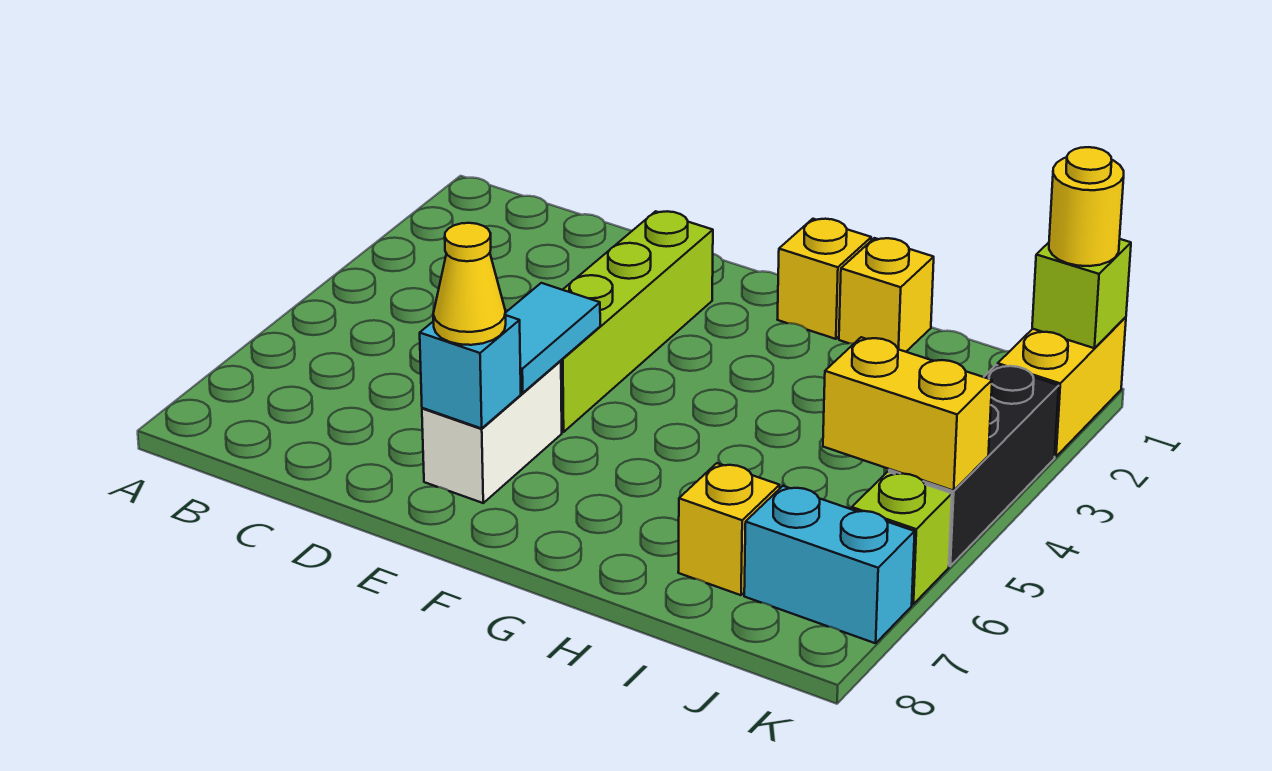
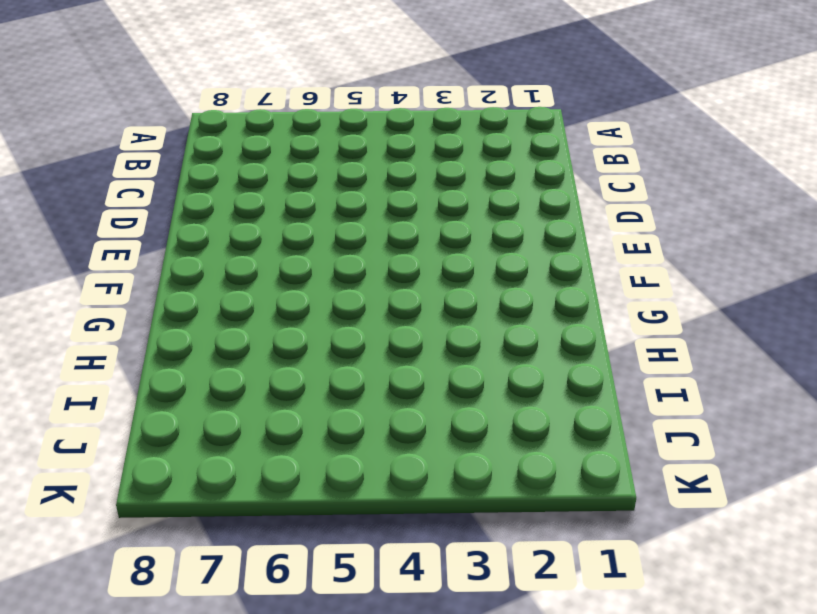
none -> lime brick E2:E5 level 1
none -> white brick E6:E7 level 1
none -> yellow brick G1 level 1

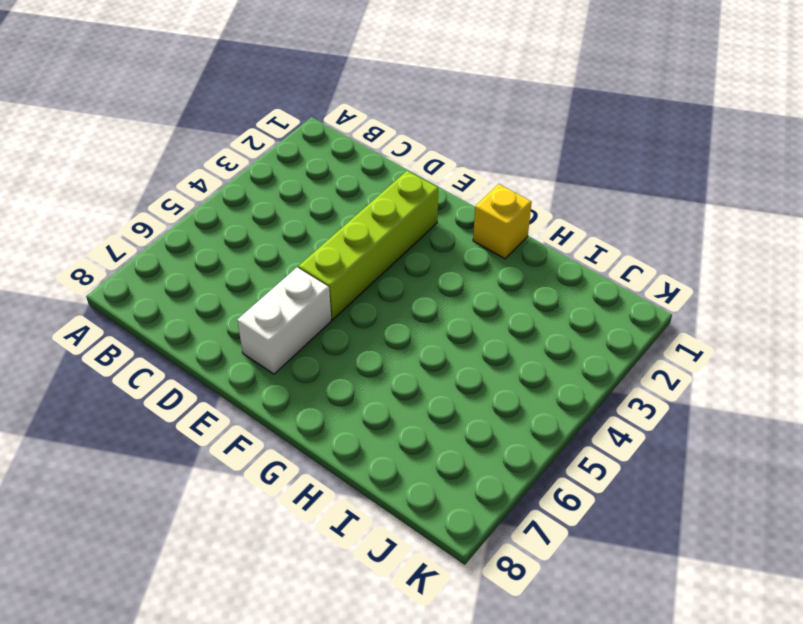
none -> yellow brick H1 level 1
none -> yellow brick I7 level 1
none -> cyan brick J7:K7 level 1

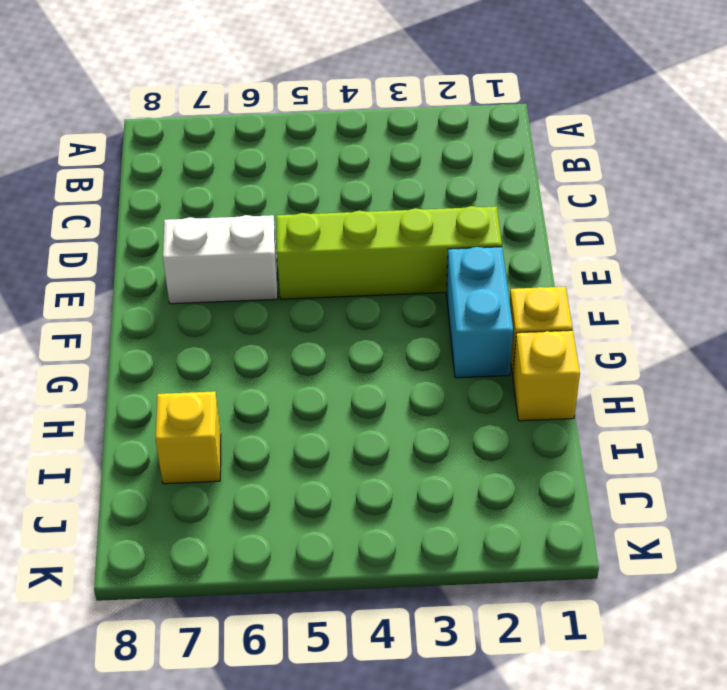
cyan brick F2:G2 level 1 -> cyan brick J7:K7 level 1
none -> yellow brick K1:K2 level 1
none -> black brick K3:K5 level 1
none -> lime brick K6 level 1

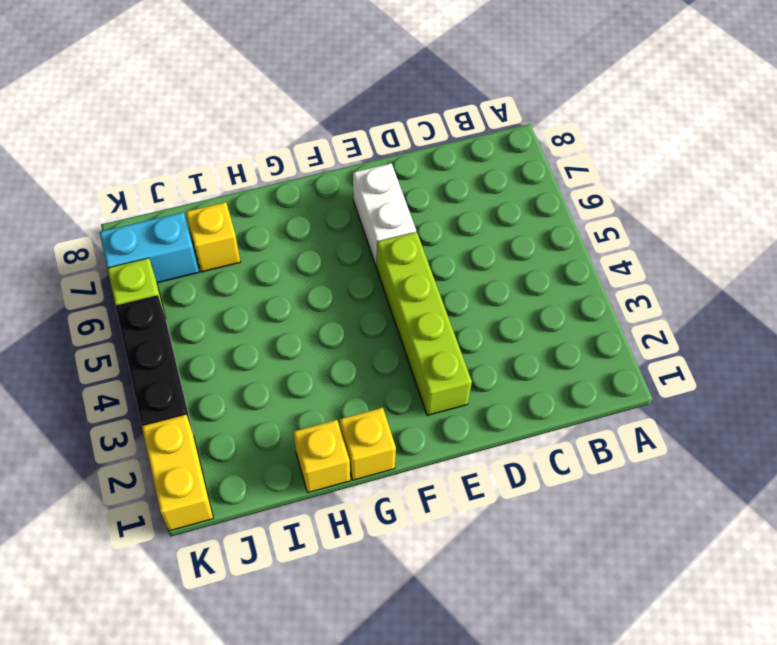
none -> cyan tile E5:E6 level 2
none -> cyan brick E7 level 2
none -> yellow brick J5:K5 level 2

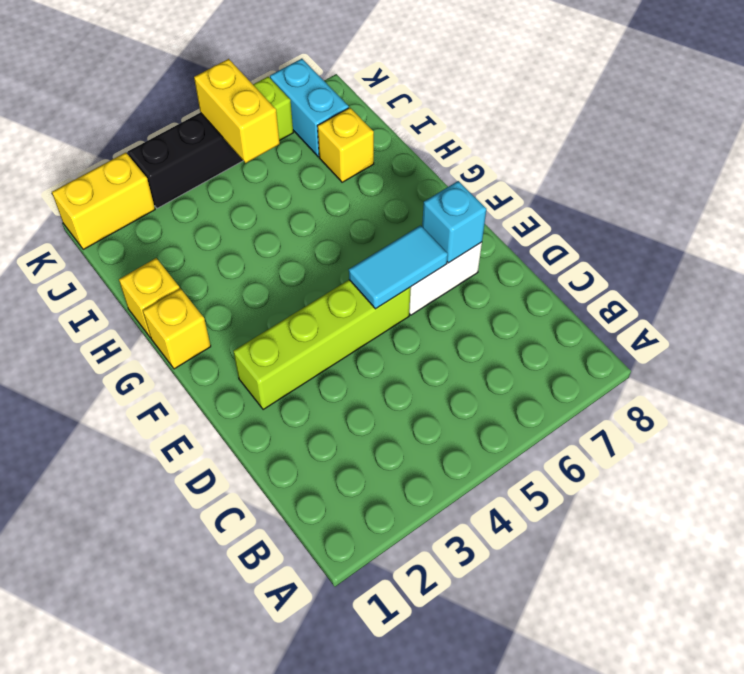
none -> lime brick K1 level 2
none -> yellow cone E7 level 3
none -> yellow round brick K1 level 3

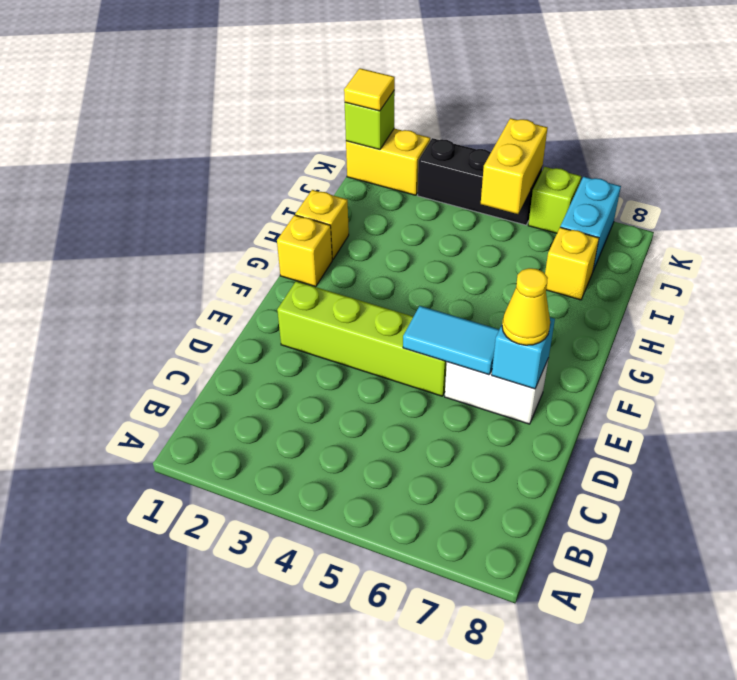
yellow tile K1 level 3 -> yellow round brick K1 level 3

